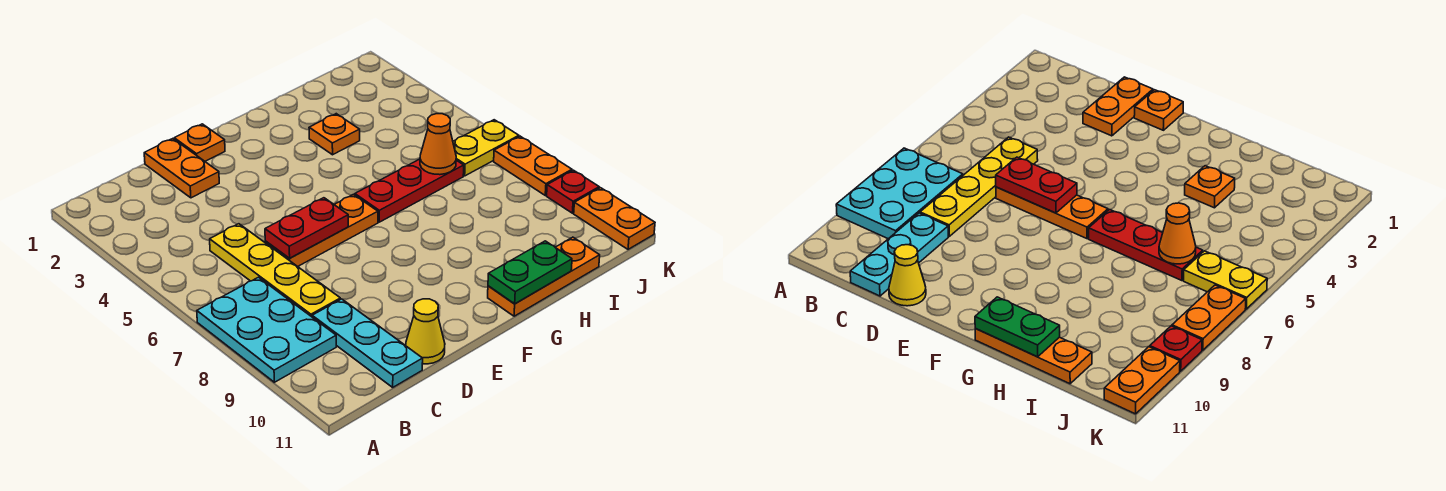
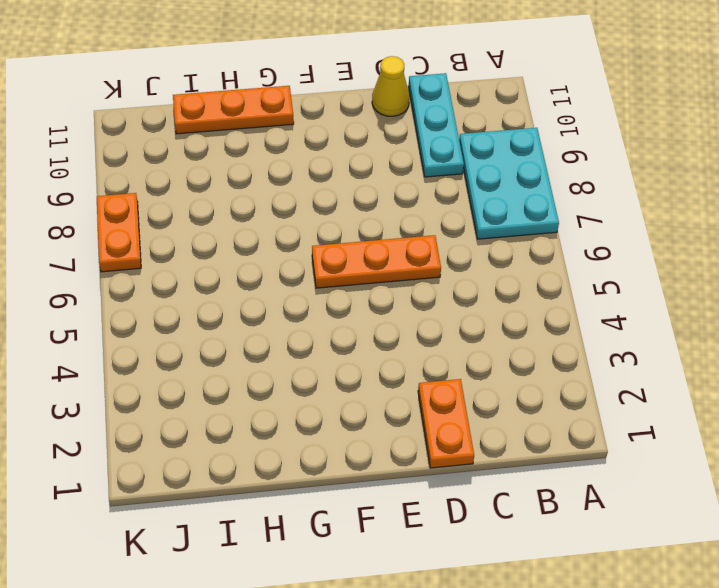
none -> yellow plate C5:C8 level 1
none -> orange plate E1 level 1
none -> red plate G6:I6 level 1

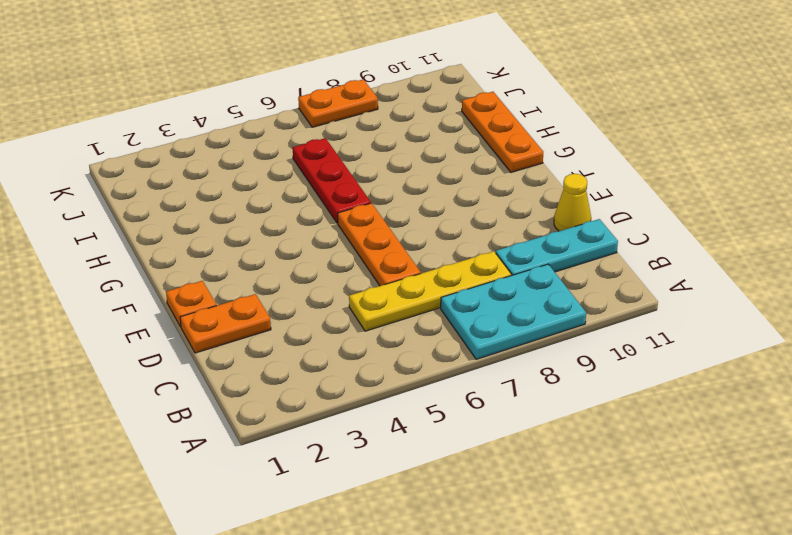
none -> orange plate H3 level 1
none -> yellow plate J6:K6 level 1
none -> red plate K9 level 1

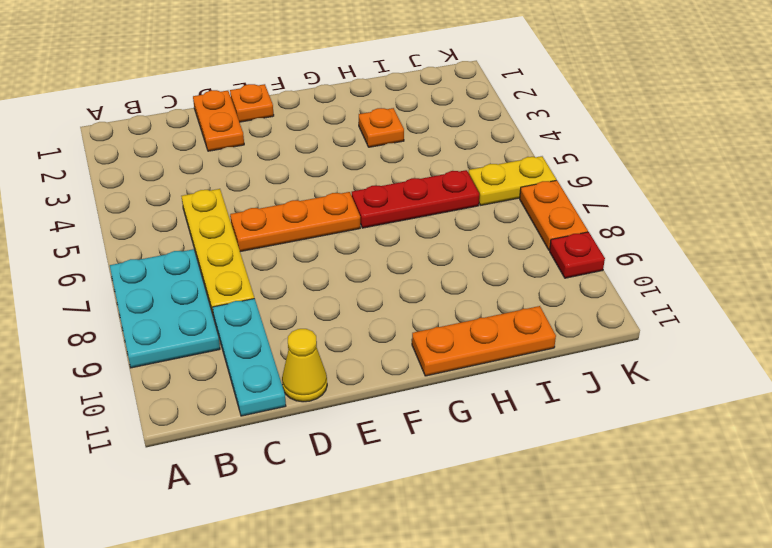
none -> orange plate K10:K11 level 1
none -> red plate D6:E6 level 2
none -> green plate G11:H11 level 2

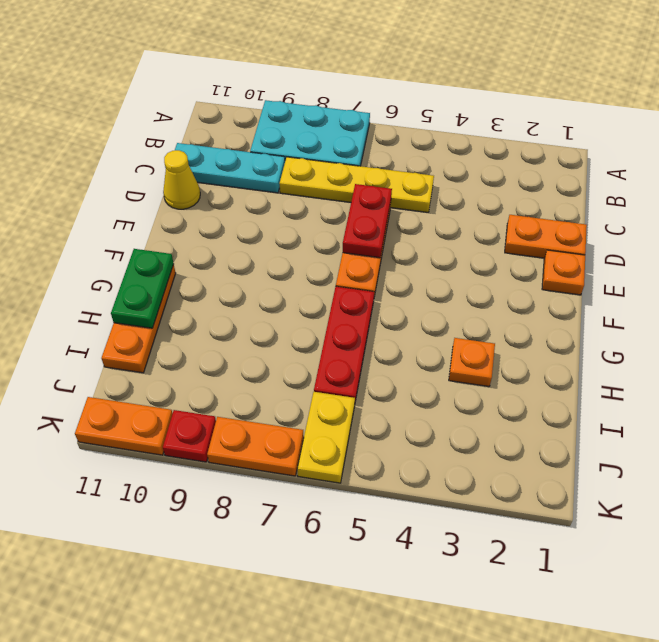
none -> orange cone I6 level 2

